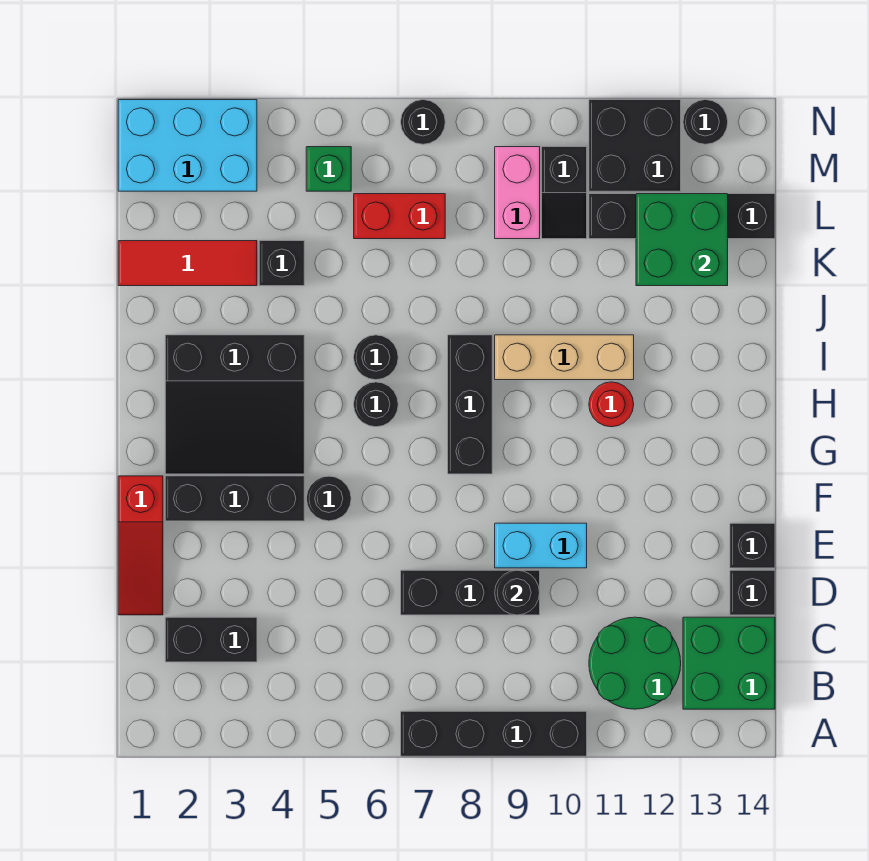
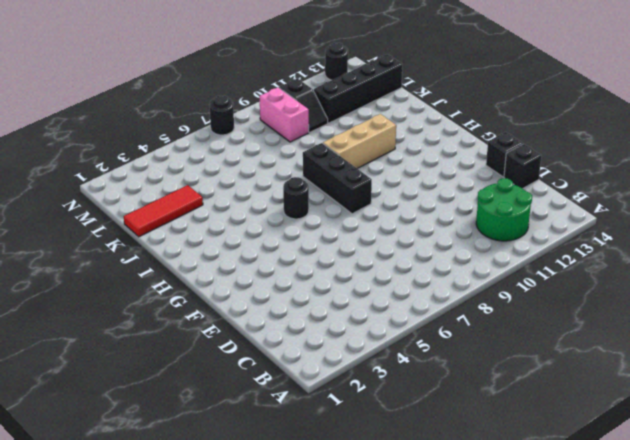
none -> black brick A7:A10 level 1
none -> green brick B13:C14 level 1
none -> black brick C2:C3 level 1
none -> red slope D1:F1 level 1 top F

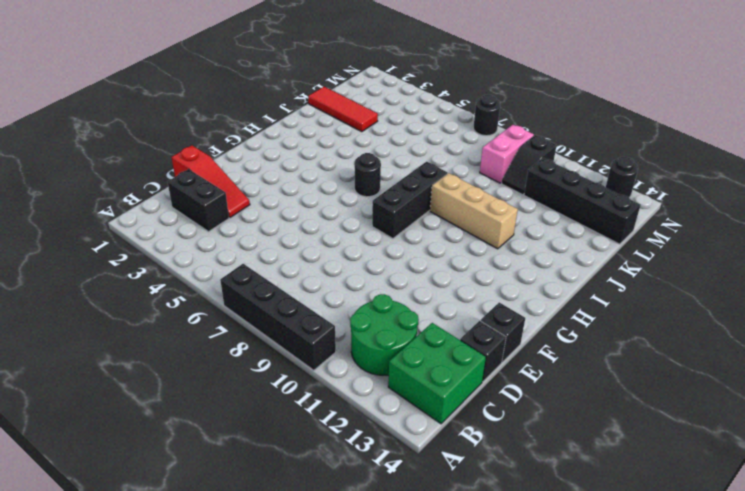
red slope D1:D3 level 1 top 1 -> red slope D1:F1 level 1 top F
none -> black brick D7:D9 level 1
none -> cyan brick E9:E10 level 1
none -> black brick F2:F4 level 1
none -> black round brick F5 level 1

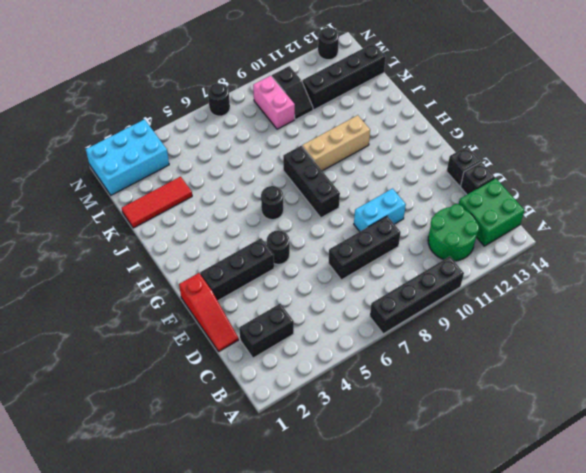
none -> black slope G2:I4 level 1 top I
none -> red round brick H11 level 1
none -> black round brick I6 level 1
none -> black brick K4 level 1

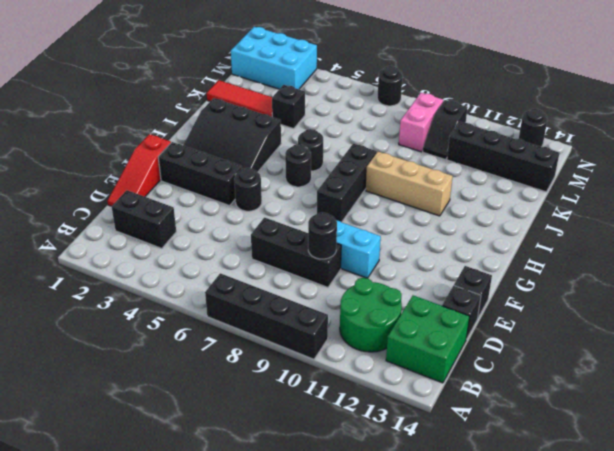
none -> red round brick H11 level 1
none -> red brick L6:L7 level 1
none -> green brick M5 level 1
none -> black brick M11:N12 level 1

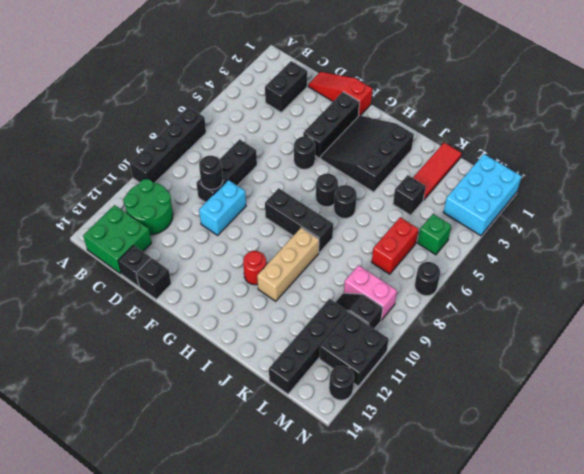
none -> green brick K12:L13 level 2

